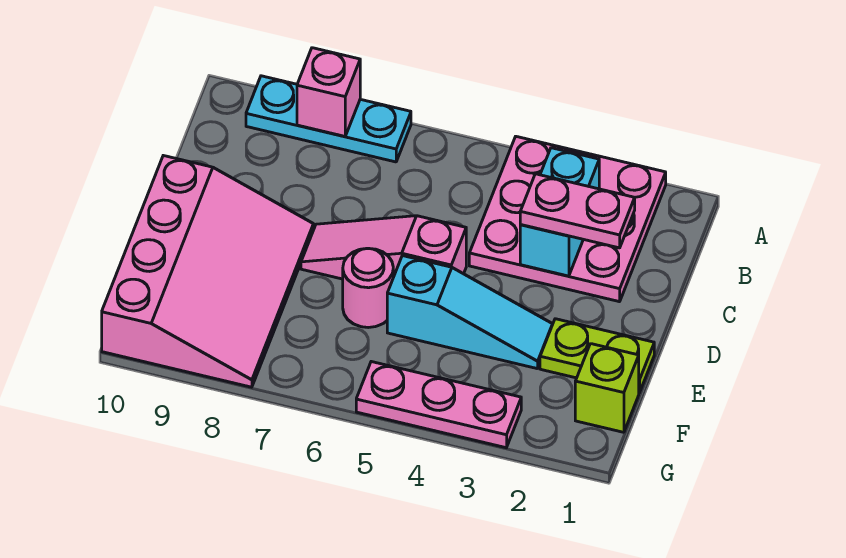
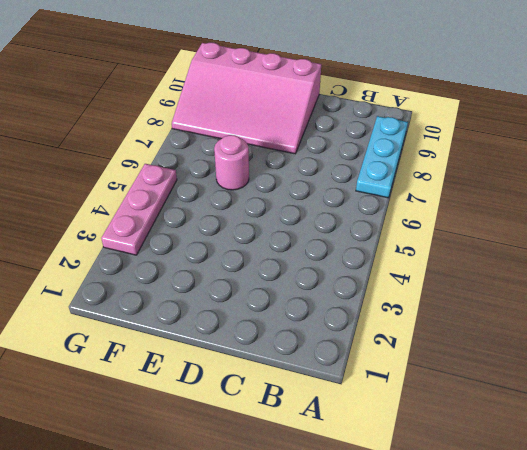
none -> pink plate A2:C4 level 1
none -> pink slope D5:D7 level 1 top 5
none -> lime plate E1:E2 level 1

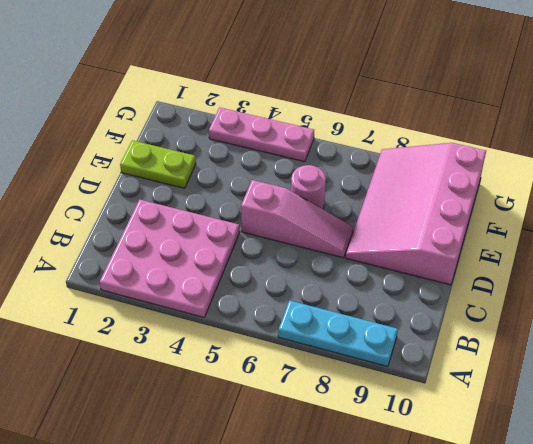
none -> cyan slope E3:E5 level 1 top 5
none -> lime brick F1 level 1
none -> pink brick A8 level 2

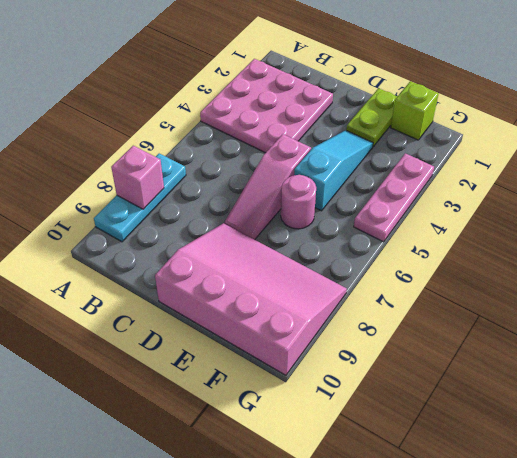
none -> cyan brick B3:C3 level 2
none -> pink plate C2:C3 level 3

